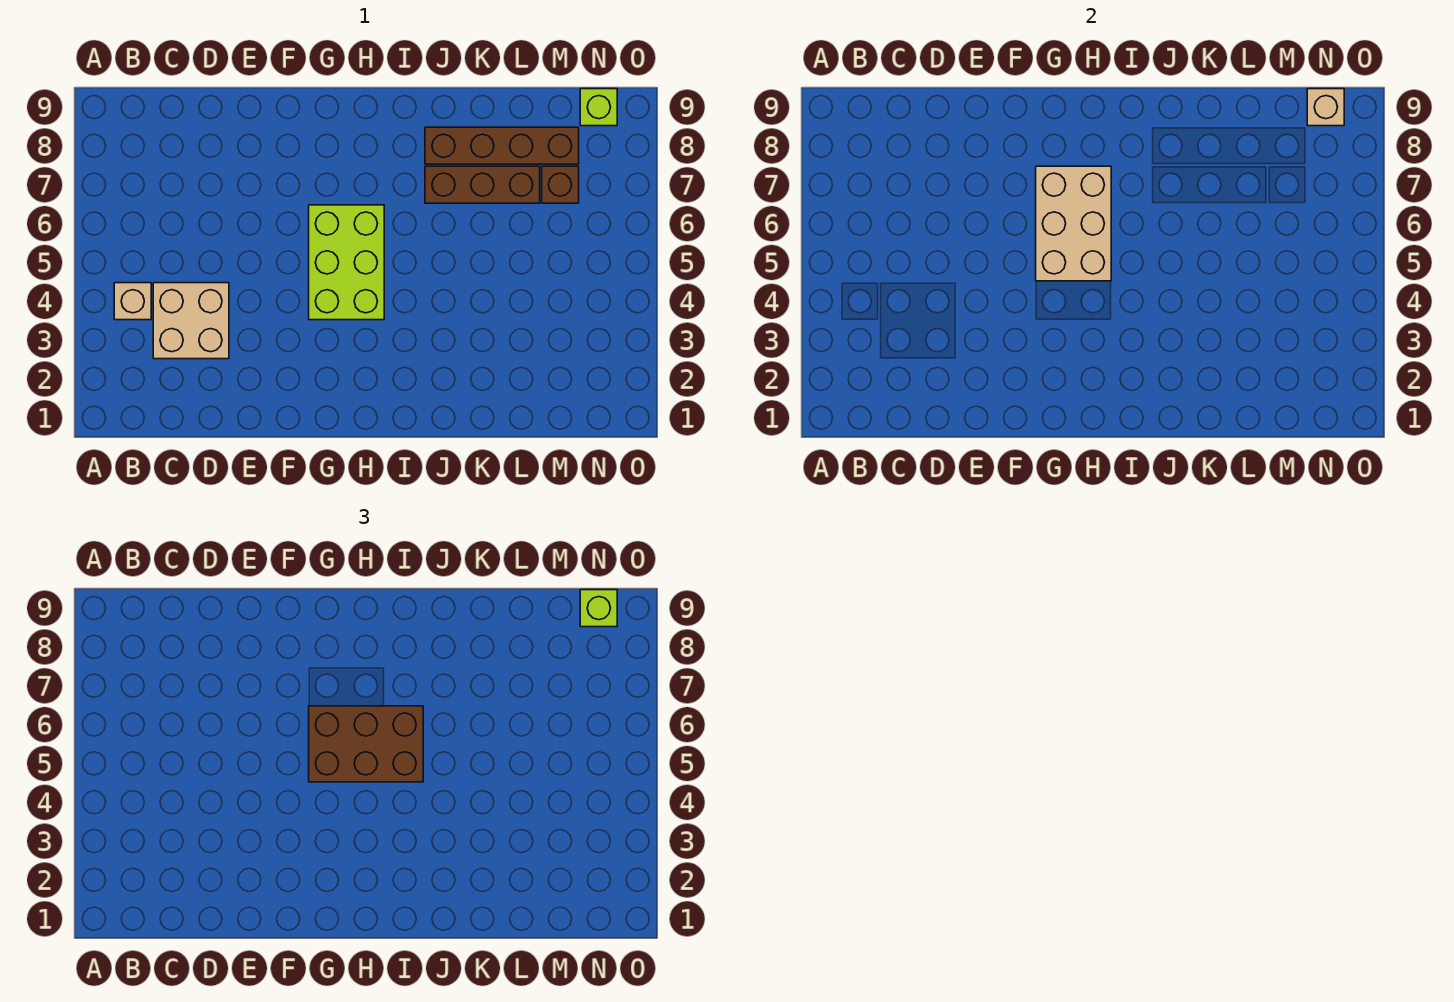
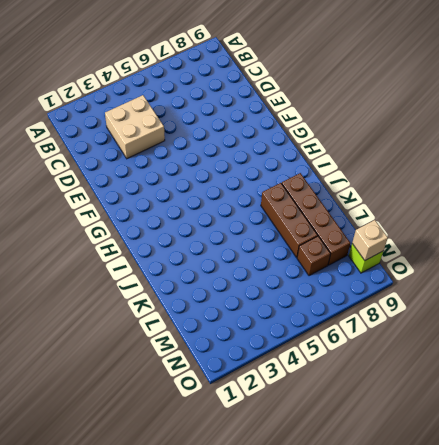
none -> tan brick B4 level 1
none -> lime brick G4:H6 level 1

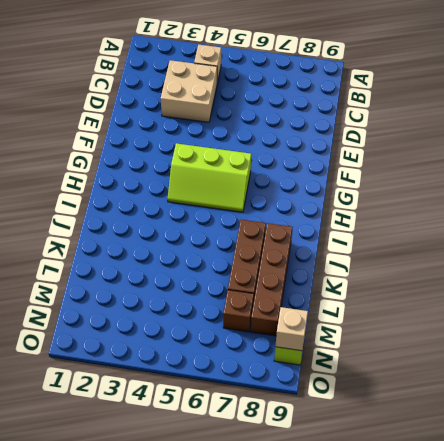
lime slope G4:H6 level 1 top G -> lime brick G4:H6 level 1
none -> tan brick G5:H7 level 2
none -> brown brick G5:I6 level 3

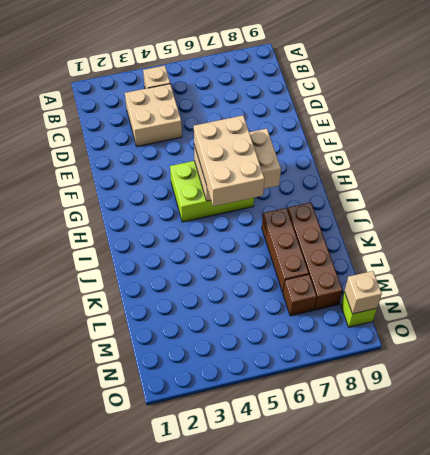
tan brick G5:I6 level 3 -> brown brick G5:I6 level 3
none -> lime brick N9 level 3

